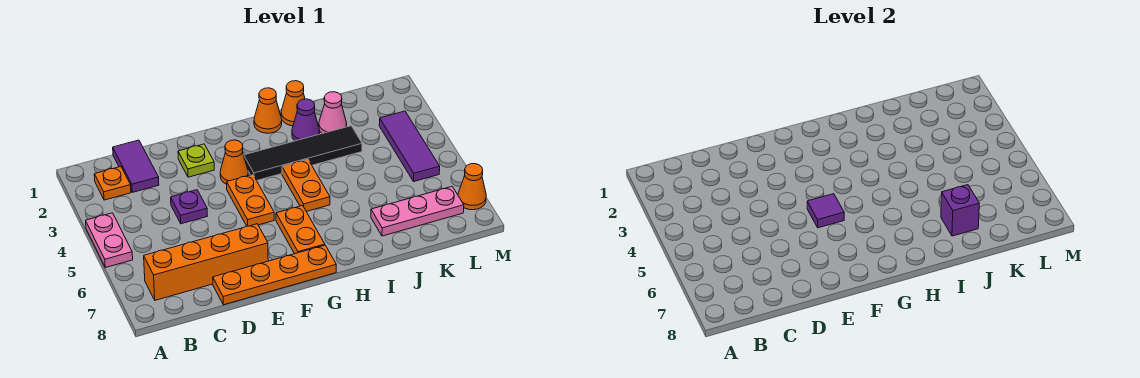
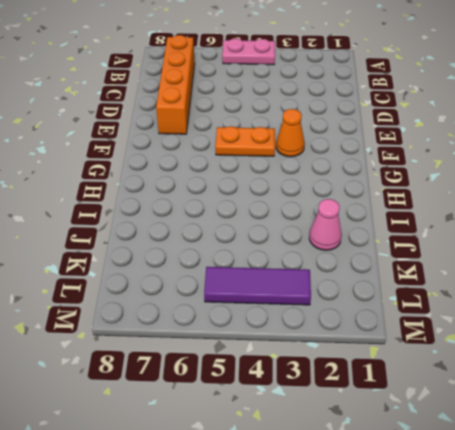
none -> orange plate B2 level 1
none -> purple tile C1:C2 level 1
none -> purple plate D4 level 1

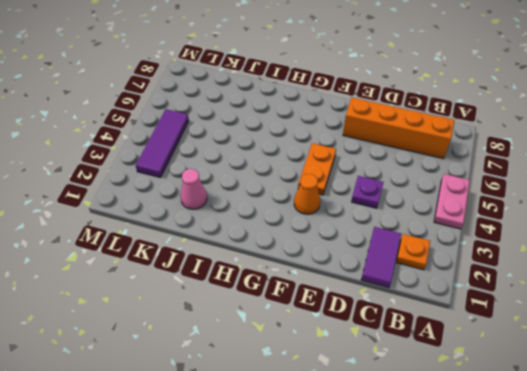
none -> orange plate D8:G8 level 1
none -> lime plate E2 level 1
none -> black tile G3:J3 level 1

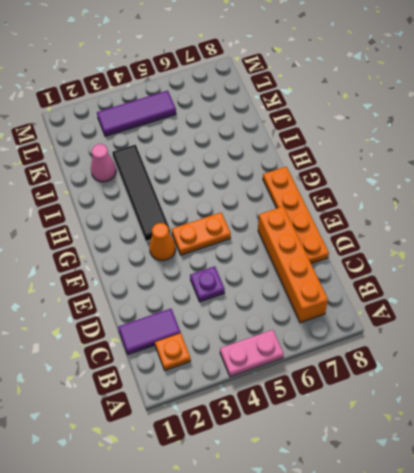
none -> lime plate E2 level 1
none -> orange plate G6:G7 level 1
none -> orange cone H1 level 1

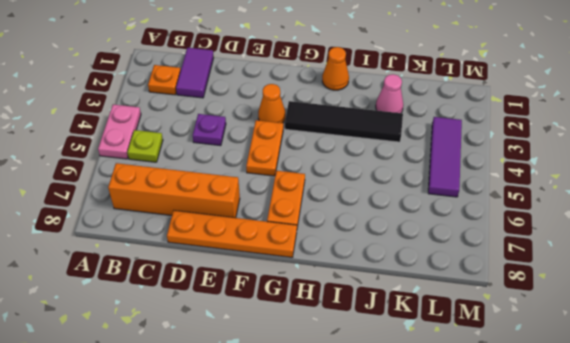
lime plate B5 level 1 -> lime plate E2 level 1
none -> orange plate H4:H5 level 1
none -> orange cone I1 level 1
none -> purple cone I2 level 1

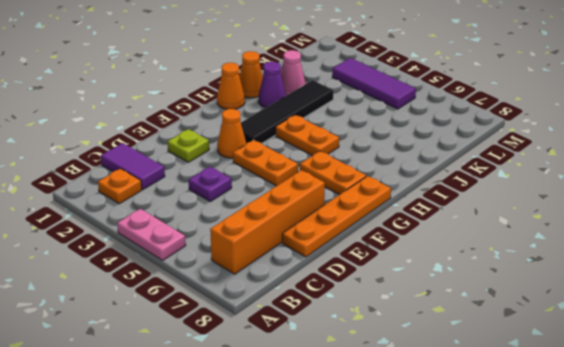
none -> pink plate J7:L7 level 1
none -> orange cone M7 level 1
none -> purple tile F5 level 2

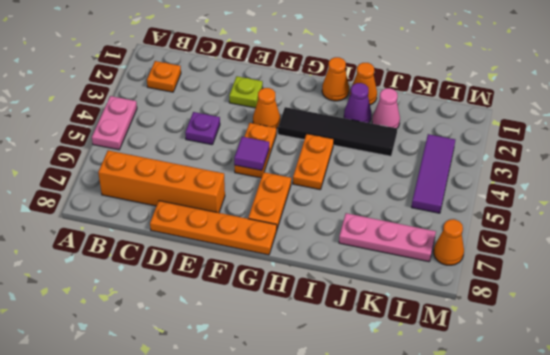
none -> purple tile C1:C2 level 1
none -> purple brick J7 level 2

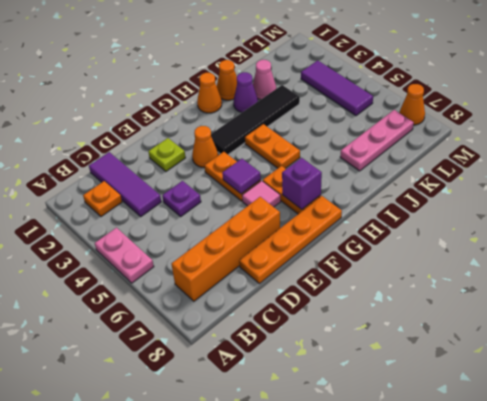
purple tile C1:C3 level 1 -> purple tile C1:C2 level 1
pink tile F6 level 1 -> none
purple brick G7 level 2 -> purple brick J7 level 2

